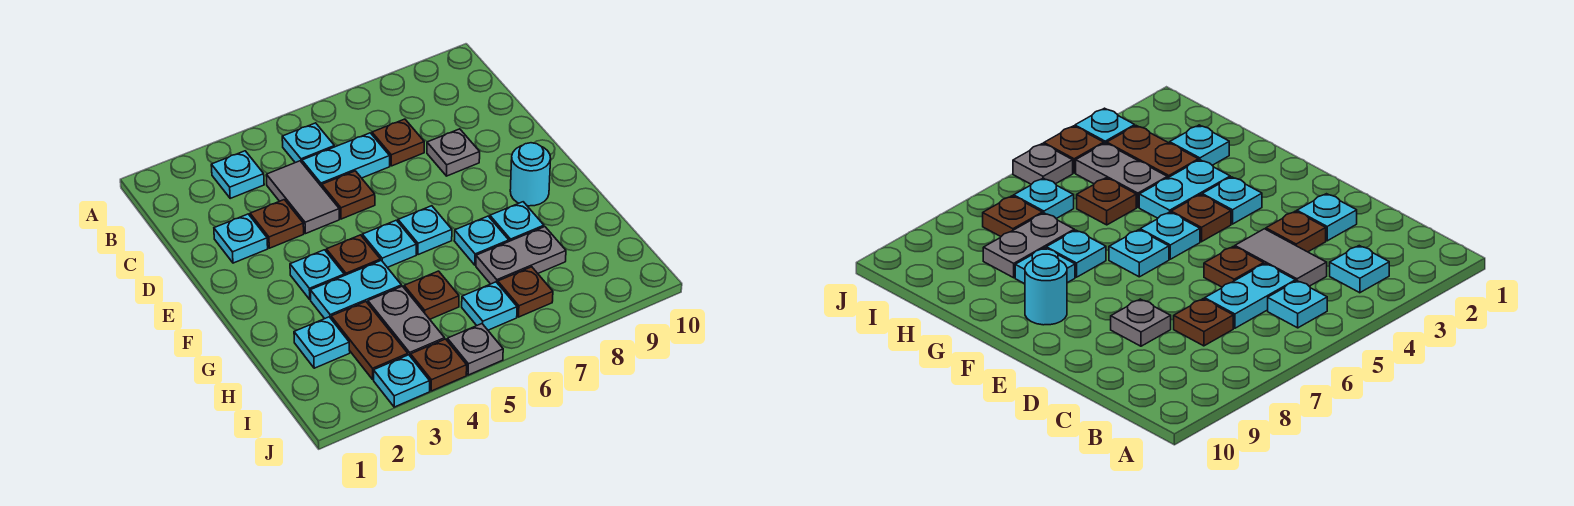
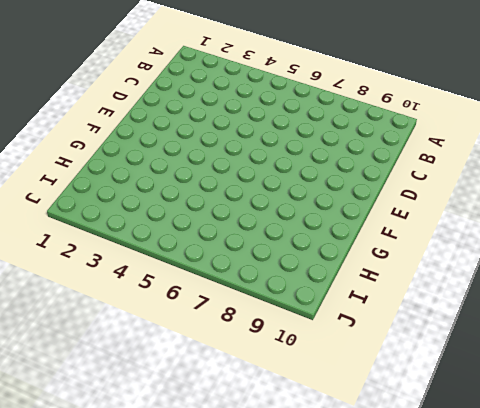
none -> cyan plate B3 level 1
none -> cyan plate B5 level 1
none -> grey tile C4:D4 level 1

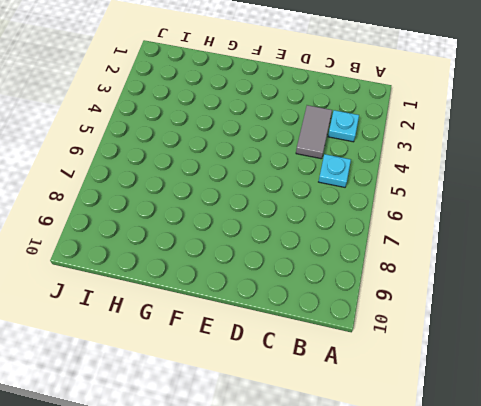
grey tile C3:C4 level 1 -> grey tile C4:D4 level 1
none -> cyan plate C5:C6 level 1
none -> brown plate C7 level 1
none -> cyan plate D2 level 1

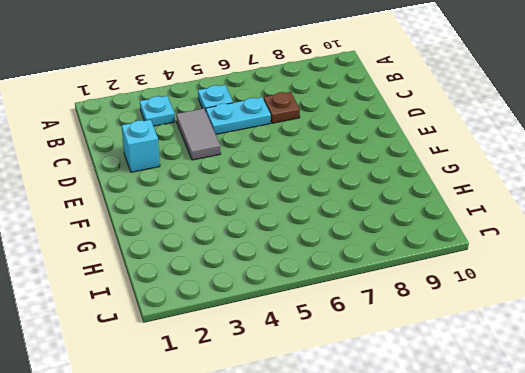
cyan brick D2 level 1 -> cyan plate D2 level 1
none -> brown plate D3 level 1
none -> brown plate D5 level 1
none -> grey plate D8 level 1

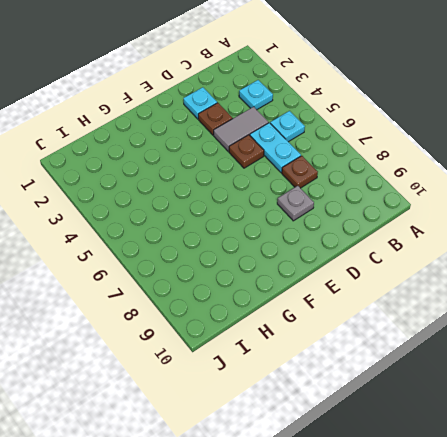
none -> cyan plate F3 level 1
none -> brown plate F4 level 1
none -> cyan plate F5 level 1

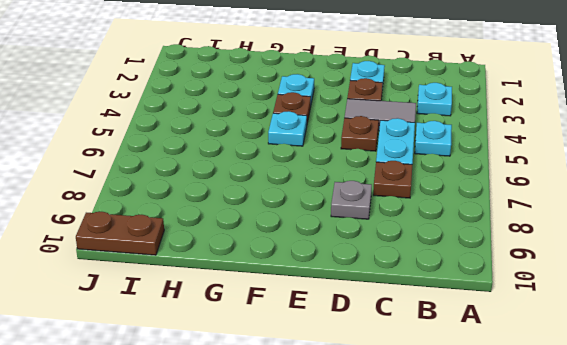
brown plate I10:J10 level 1 -> brown plate H3:I3 level 1
none -> cyan plate F6 level 1
none -> cyan round brick F9 level 1
none -> cyan plate G3:G4 level 1

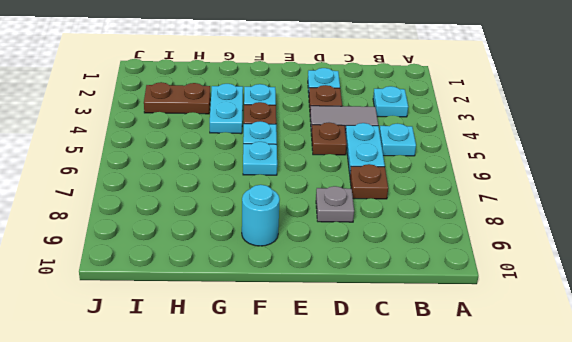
none -> cyan plate G7 level 1
none -> cyan plate G8 level 1
none -> cyan plate H2 level 1

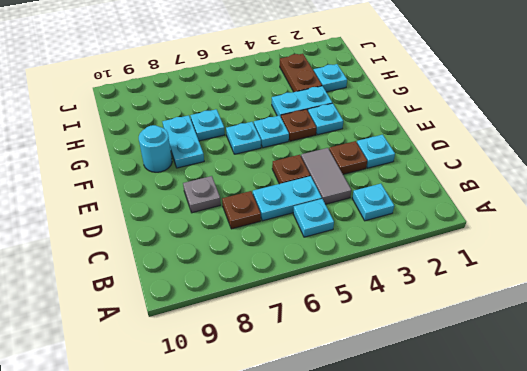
cyan plate F8:G8 level 1 -> cyan plate G8 level 1
none -> grey plate H4:I4 level 1
none -> brown plate H5 level 1
none -> grey plate H7:H8 level 1

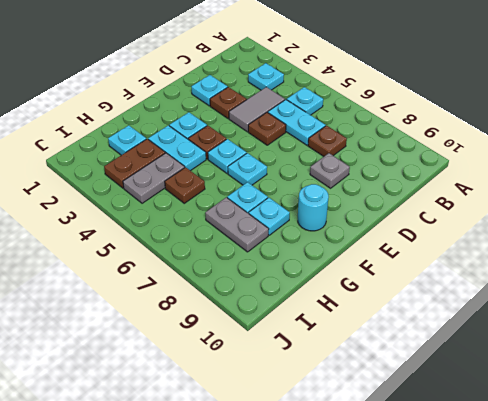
none -> cyan plate I6 level 1
none -> brown plate I7 level 1
none -> cyan plate J3 level 1

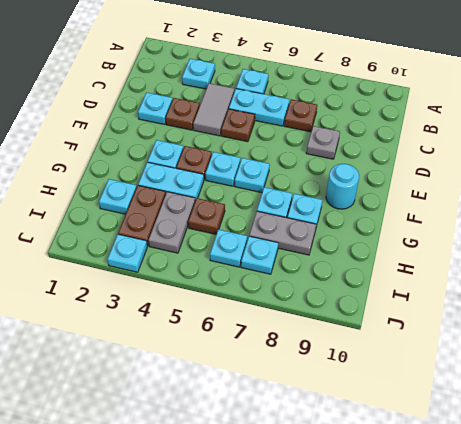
cyan plate I7 level 1 -> brown plate I7 level 1
none -> brown plate J4 level 1
none -> grey plate J5 level 1

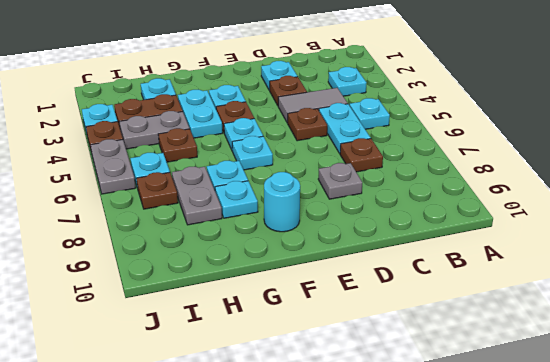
grey plate J5:J6 level 1 -> grey plate J5 level 1

